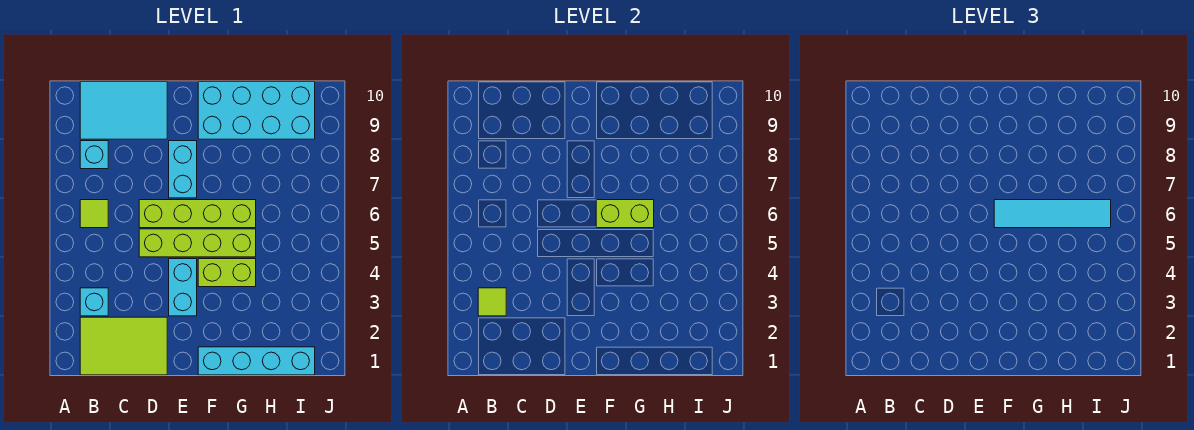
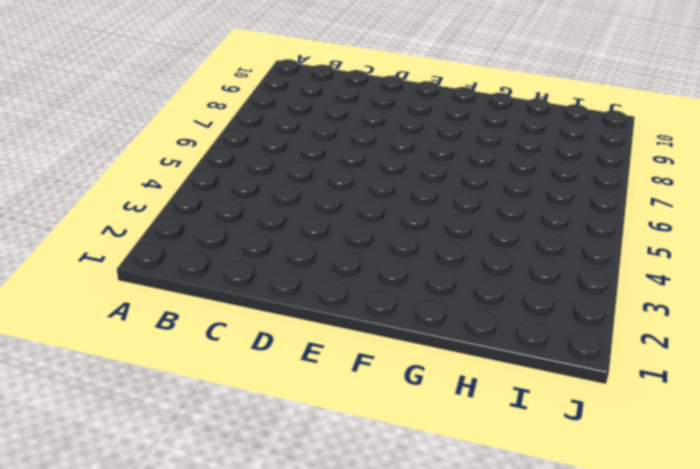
none -> lime tile B1:D2 level 1
none -> cyan brick B3 level 1
none -> lime tile B6 level 1

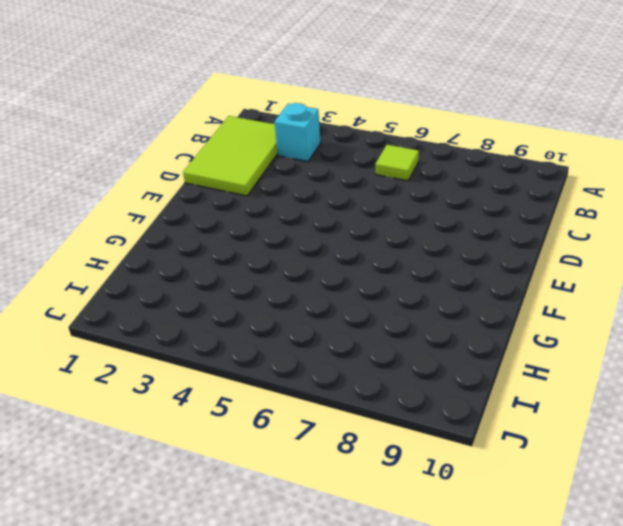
none -> cyan brick B8 level 1
none -> cyan tile B9:D10 level 1
none -> lime brick D5:G5 level 1

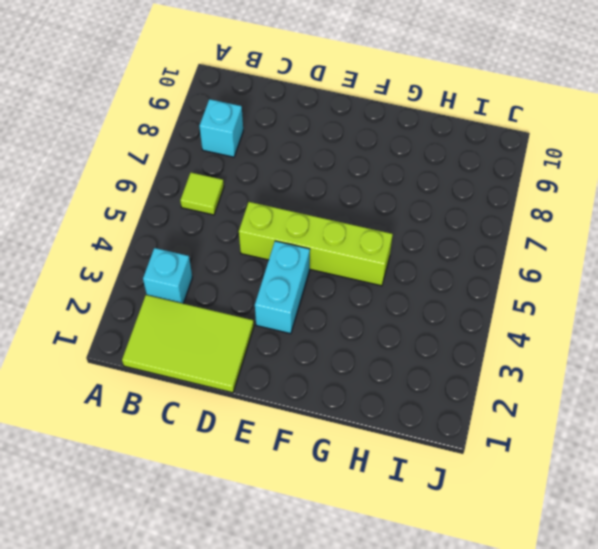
none -> cyan tile B9:D10 level 1
none -> lime brick D6:G6 level 1
none -> cyan brick E7:E8 level 1

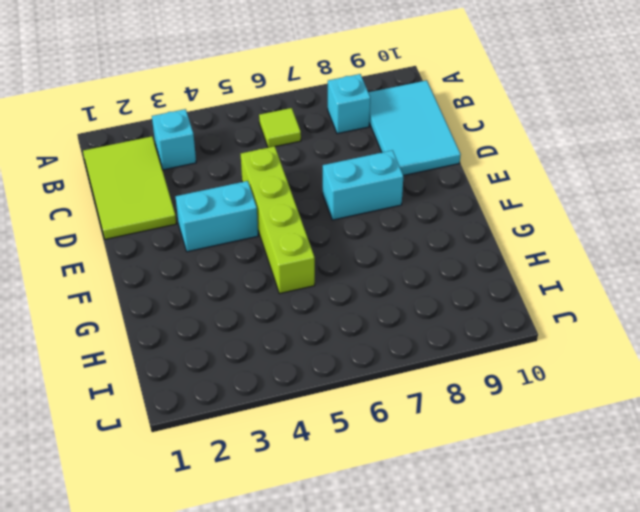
none -> lime brick D6:G6 level 1
none -> cyan brick F1:I1 level 1
none -> lime brick F4:G4 level 1

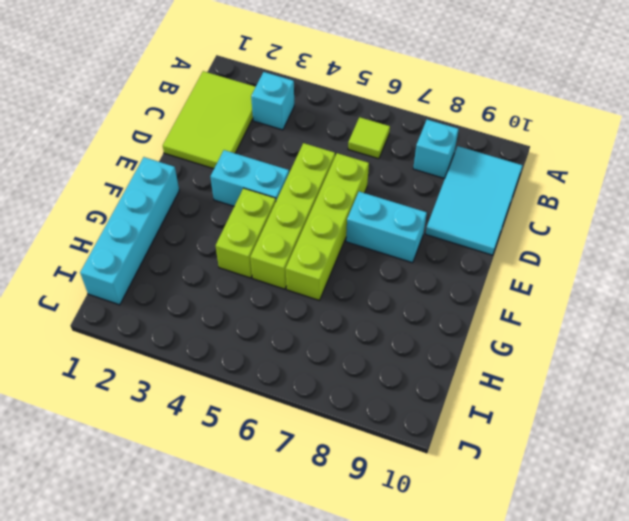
none -> cyan brick F9:I10 level 1
none -> lime tile B3 level 2
none -> lime brick F6:G6 level 2

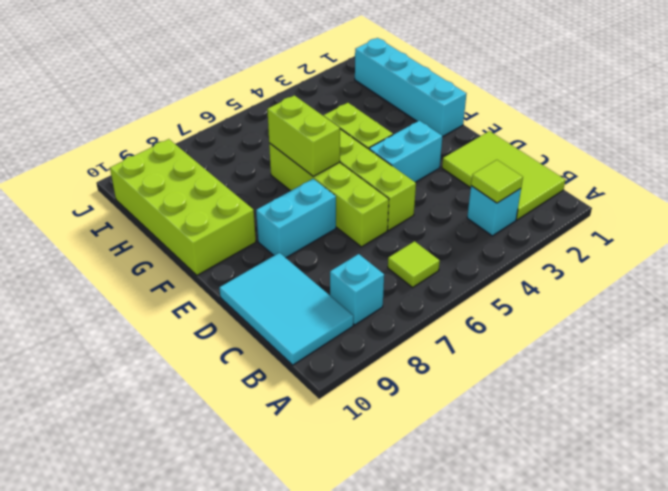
lime brick F9:I10 level 1 -> cyan brick F9:I10 level 1
none -> cyan tile F6:I6 level 3

